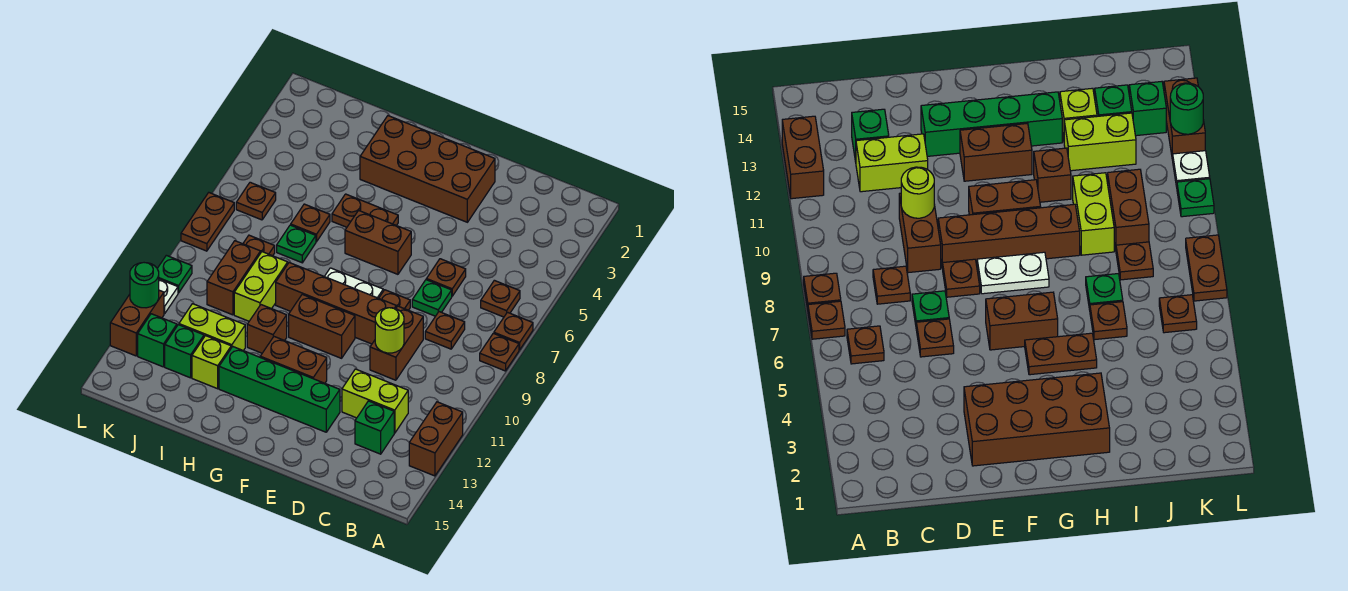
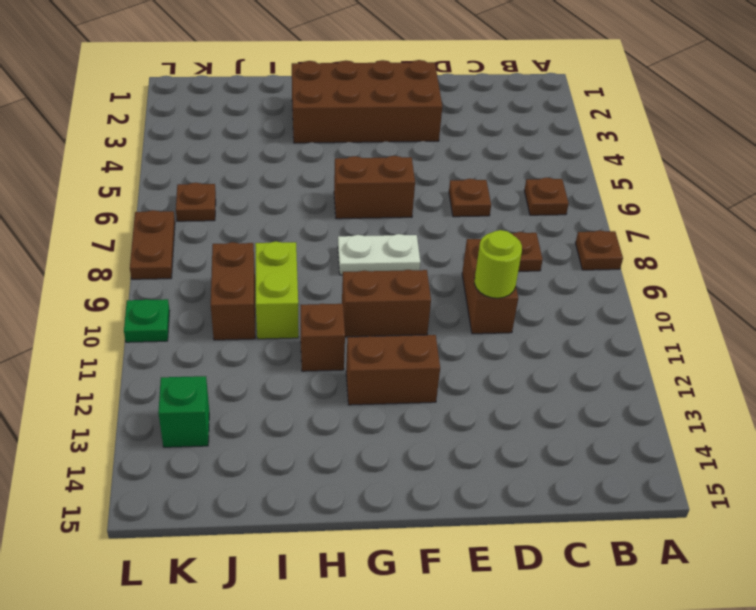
none -> brown plate A7 level 1
none -> brown brick A12:A13 level 1
none -> lime brick C12:D12 level 1
none -> green brick C13 level 1

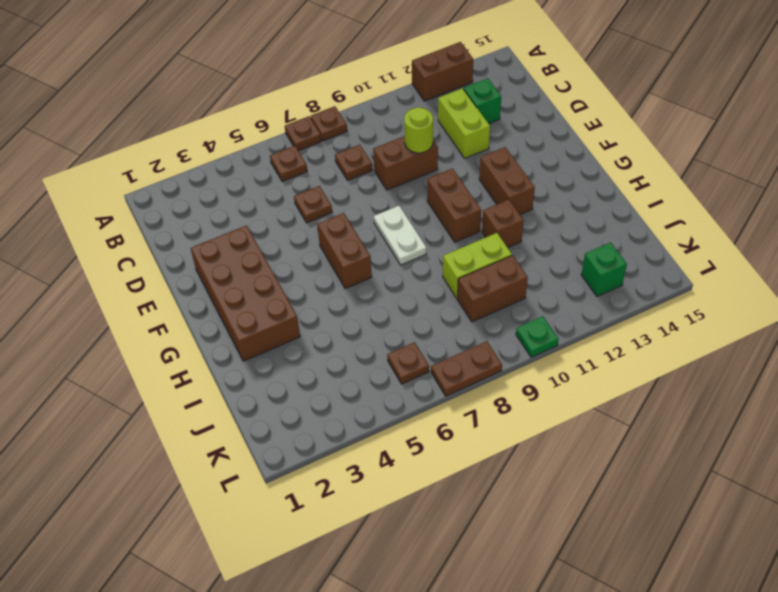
none -> green plate D7 level 1
none -> brown plate E8 level 1
none -> brown brick E9:H9 level 1
none -> green brick E13:H13 level 1

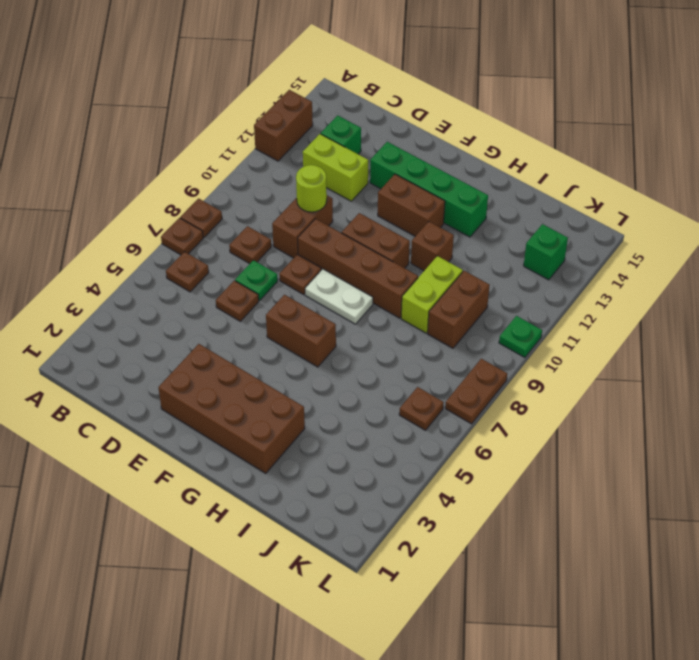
none -> brown plate G5:H5 level 1
none -> brown plate I6 level 1
none -> green plate I7 level 1
none -> lime brick I12:J12 level 1

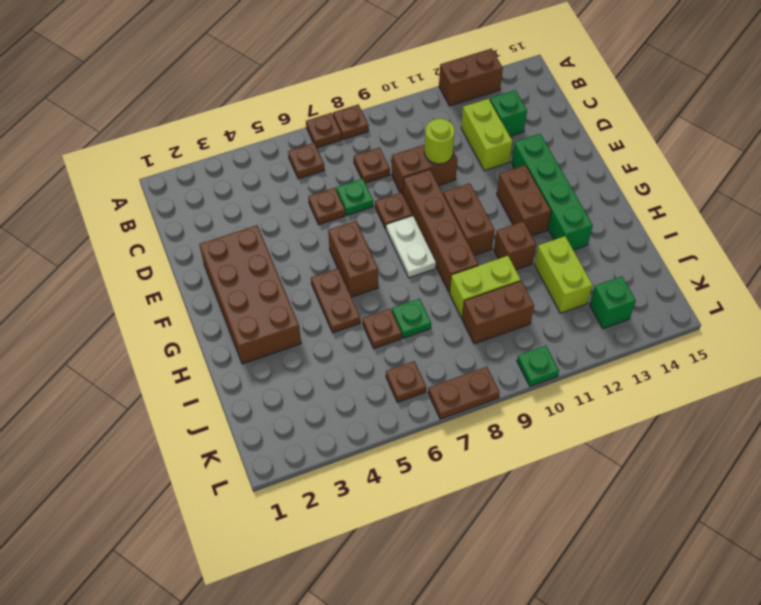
none -> lime brick I13 level 1
none -> brown plate J8 level 1
none -> green brick J13 level 1
none -> white plate L11 level 1

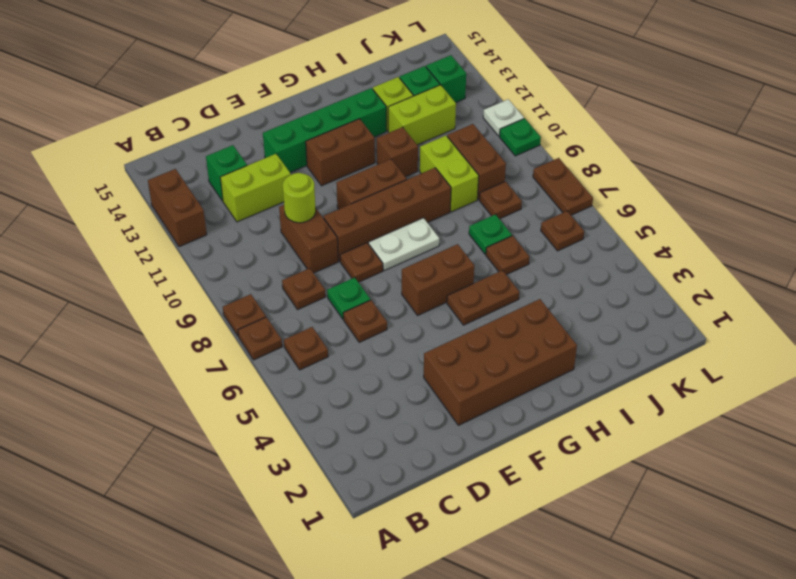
none -> brown brick L12:L13 level 1
none -> green round brick L12 level 2

